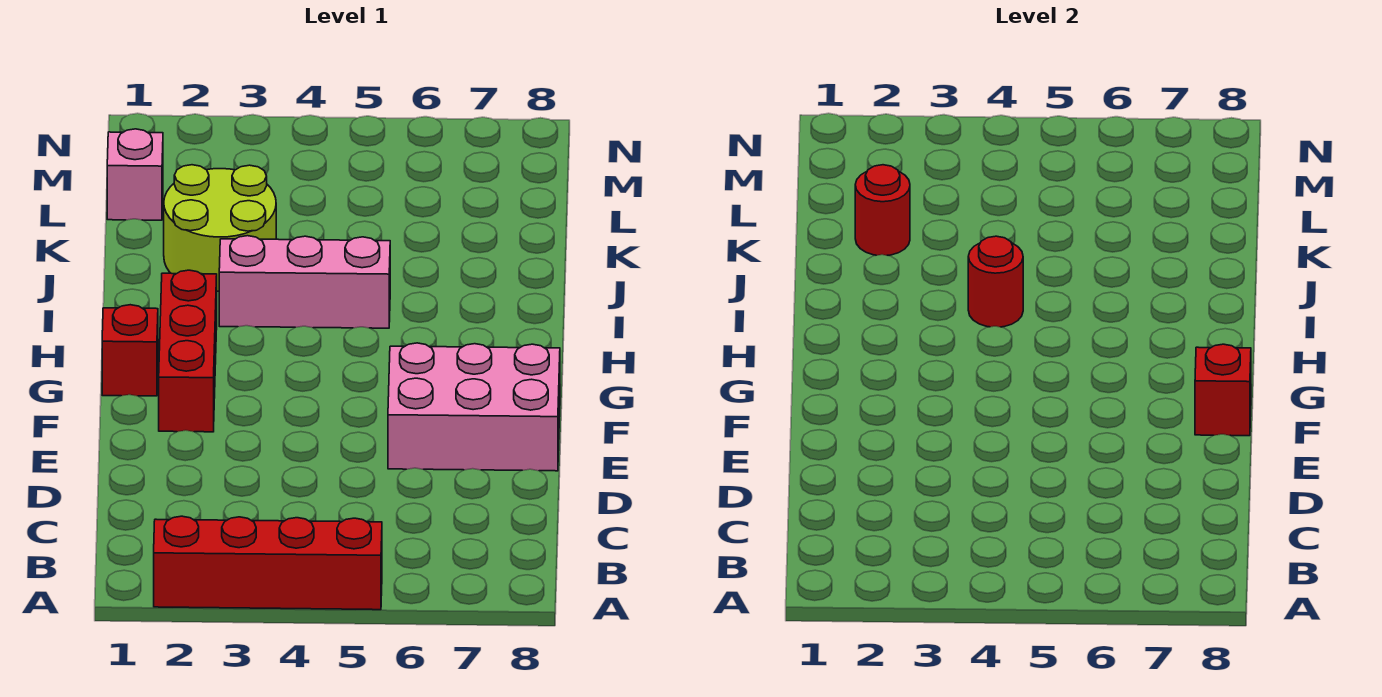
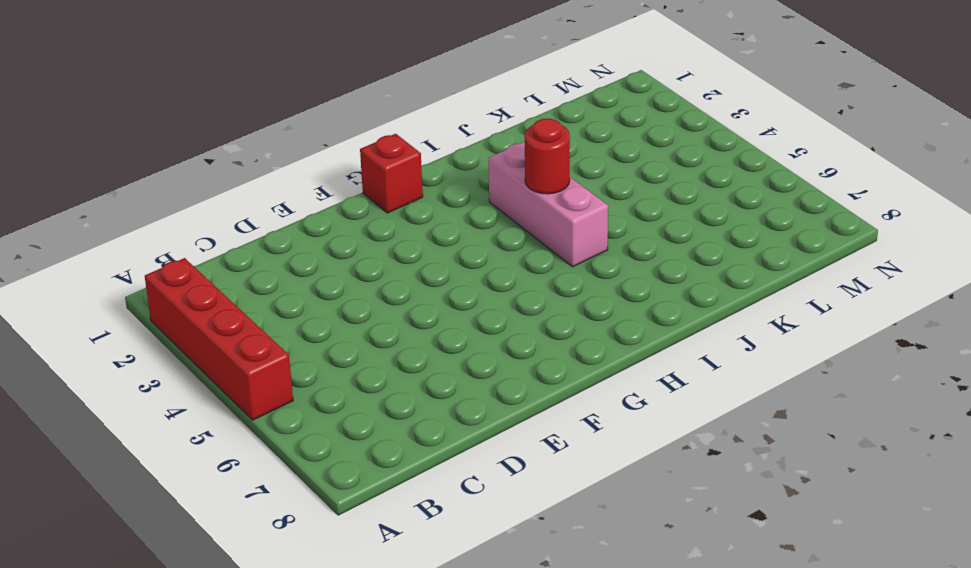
none -> pink brick E6:F8 level 1
none -> red brick F2:H2 level 1

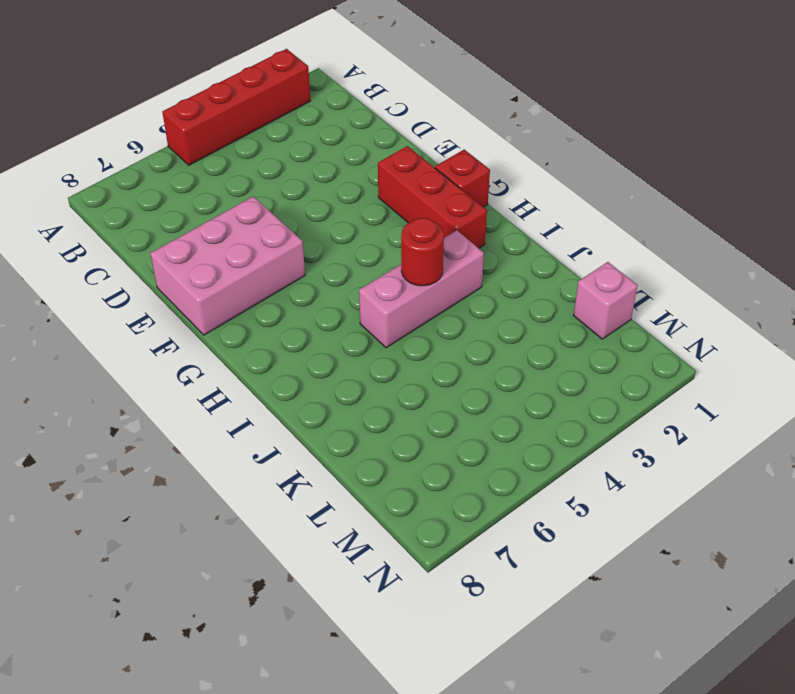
none -> lime round brick J2:K3 level 1
none -> red brick F8 level 2

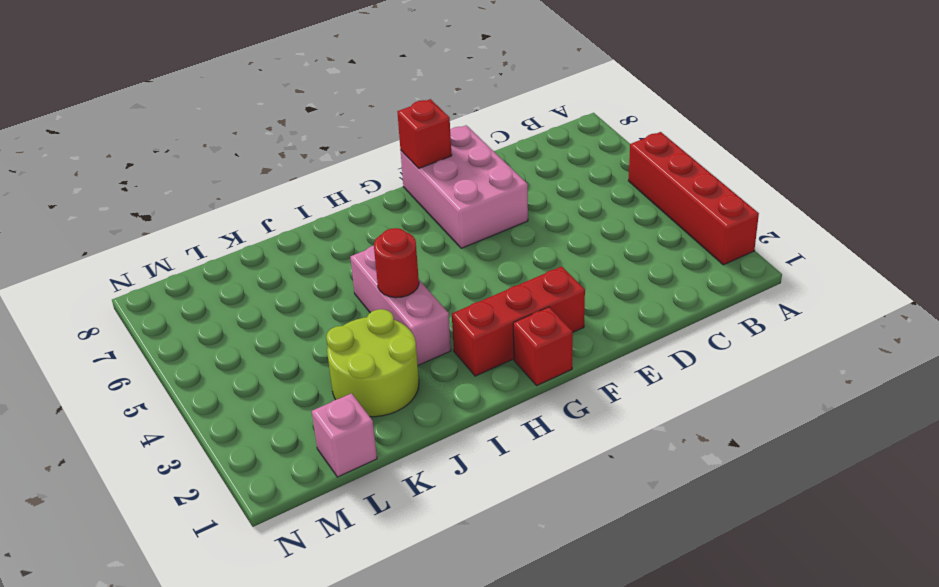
none -> red round brick K2 level 2

